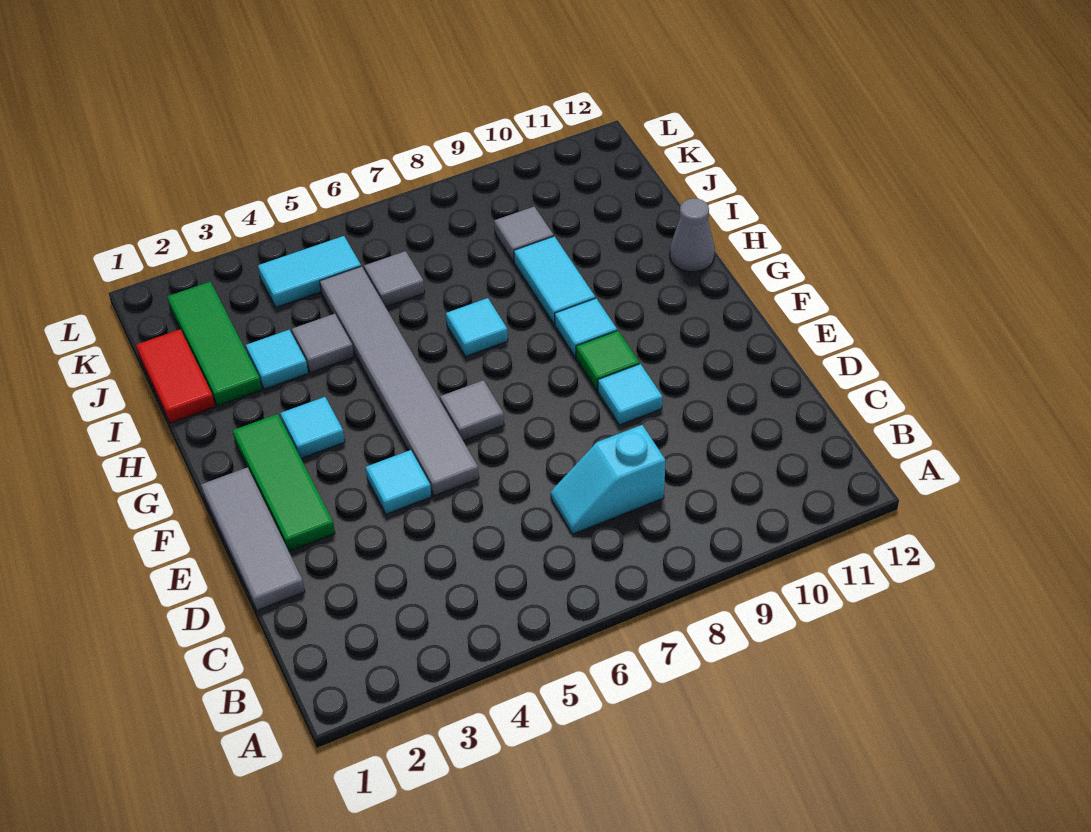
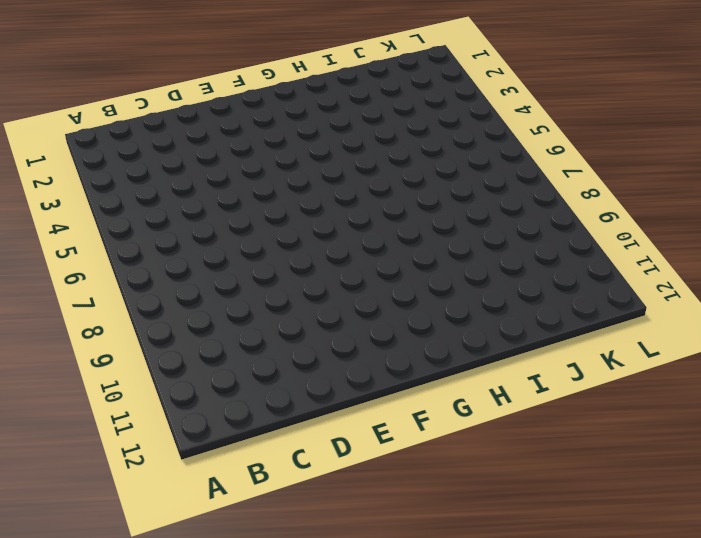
none -> cyan slope C7:C8 level 1 top 8
none -> grey tile D1:F1 level 1
none -> green tile E2:G2 level 1

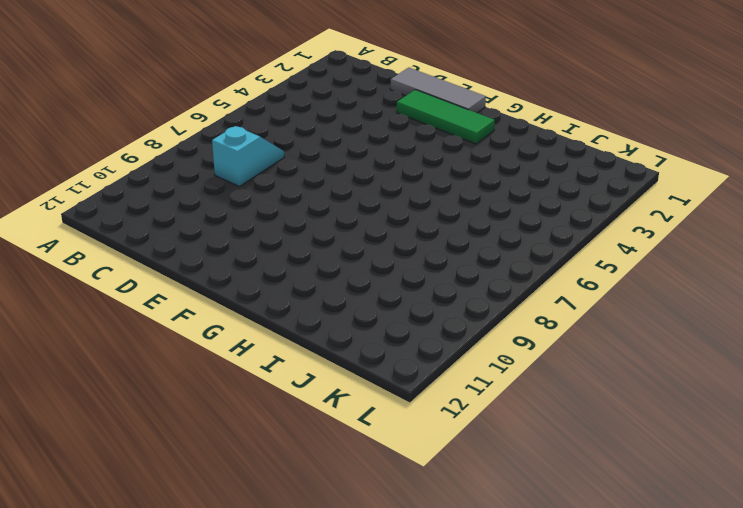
none -> cyan tile E4 level 1
none -> grey tile E5:J5 level 1
none -> cyan tile E9 level 1

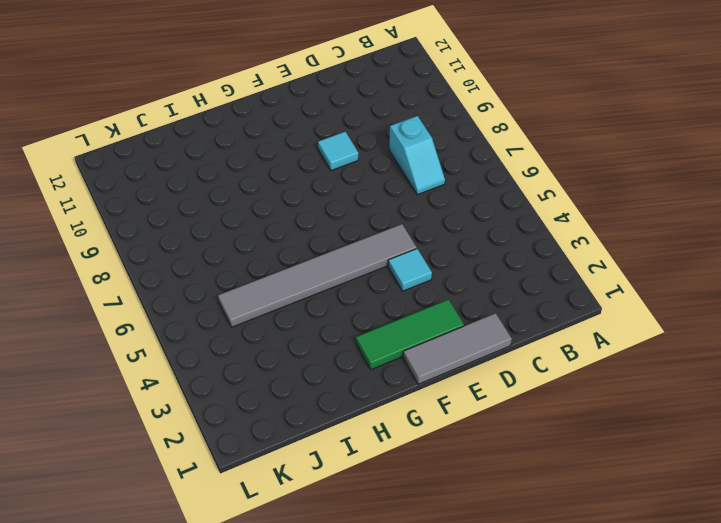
none -> grey tile F6 level 1
none -> green tile F9 level 1
none -> cyan tile G3 level 1

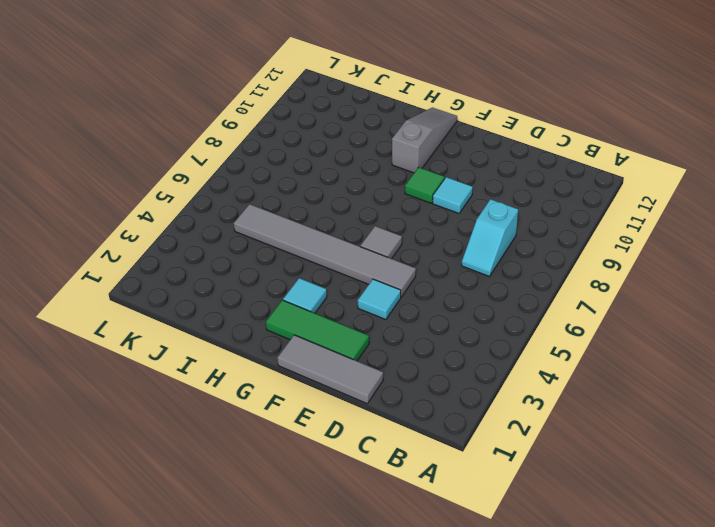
grey slope G10:G12 level 1 top 10 -> none
none -> cyan tile G9 level 1
none -> cyan tile H7 level 1
none -> cyan tile H9:I9 level 1

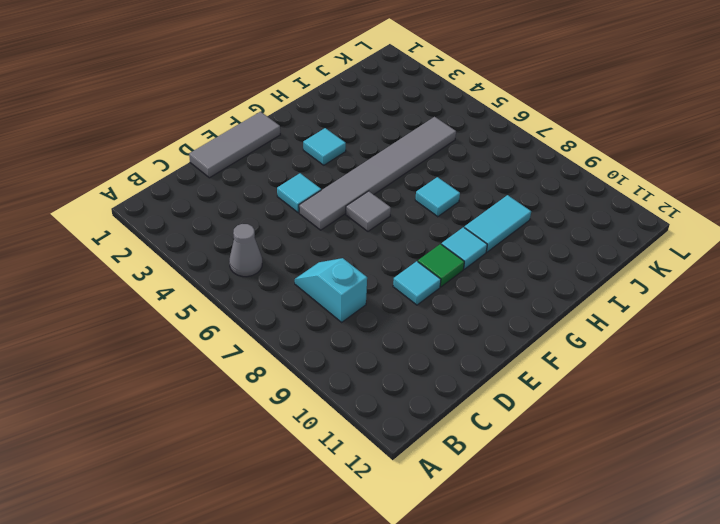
grey cone B5 level 1 -> grey cone H12 level 1
none -> green tile E2:G2 level 1
none -> red tile I1:J1 level 1
none -> green tile I2:K2 level 1

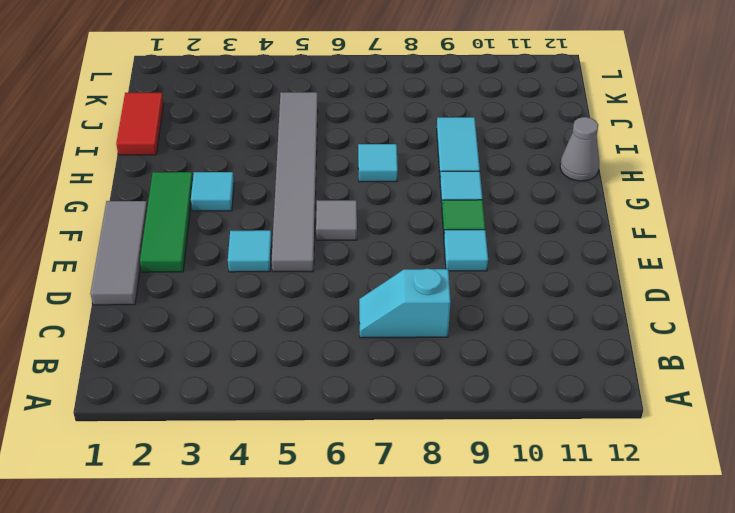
none -> green tile I2:K2 level 1
none -> cyan tile I3 level 1
none -> grey tile I4 level 1

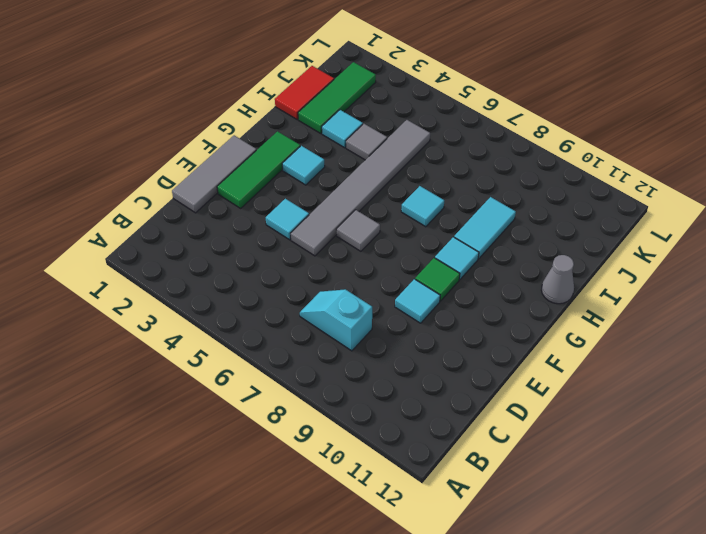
none -> grey tile J6 level 1
none -> grey tile J9 level 1
none -> cyan tile K4:K5 level 1

